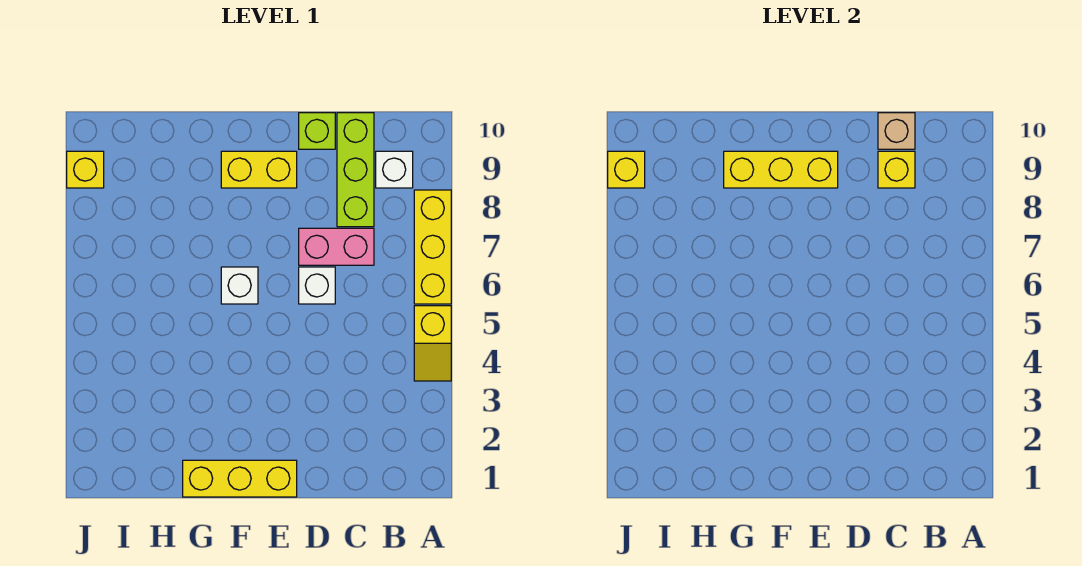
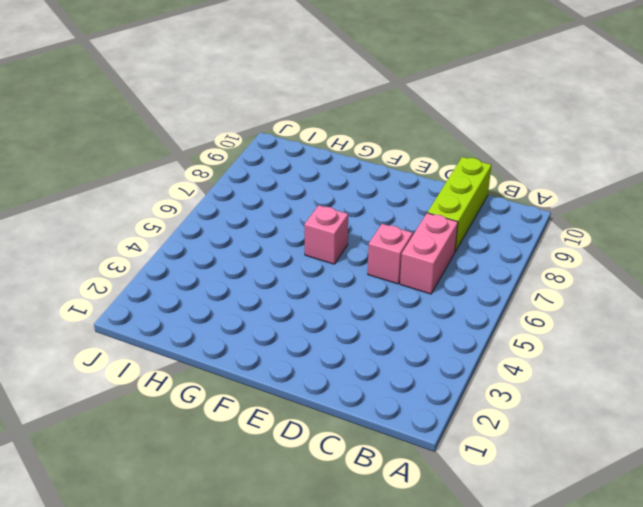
pink brick C6:C7 level 1 -> pink brick C7:D7 level 1
pink brick D6 level 1 -> white brick D6 level 1
pink brick F6 level 1 -> white brick F6 level 1
none -> yellow slope A4:A5 level 1 top 5
none -> yellow brick A6:A8 level 1
none -> white brick B9 level 1

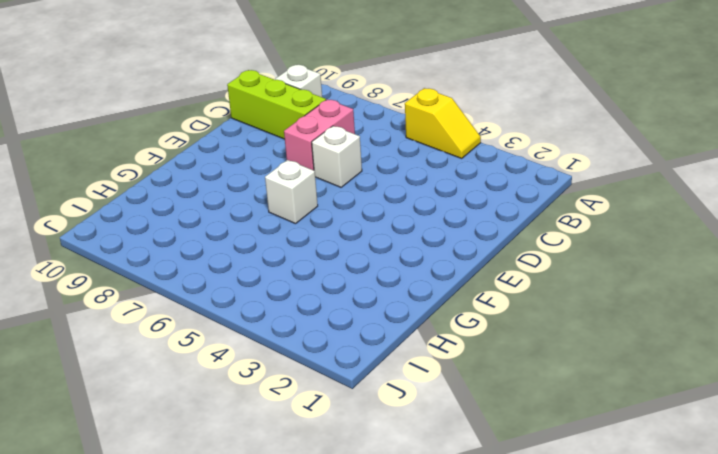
none -> yellow brick A6:A8 level 1
none -> lime brick D10 level 1
none -> yellow brick E1:G1 level 1

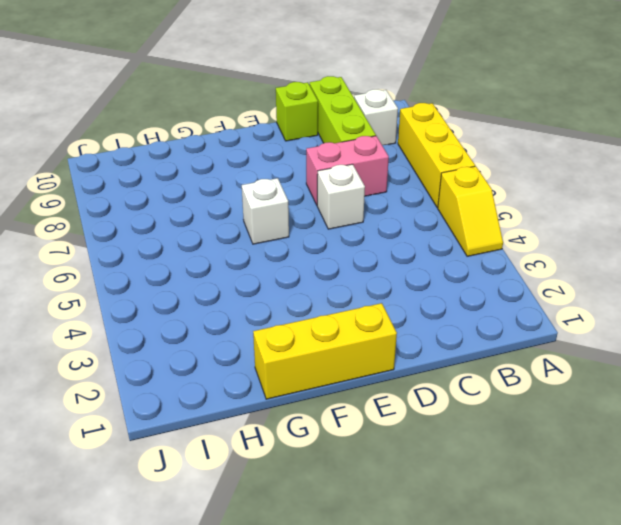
none -> yellow brick E9:F9 level 1
none -> yellow brick J9 level 1
none -> yellow brick C9 level 2

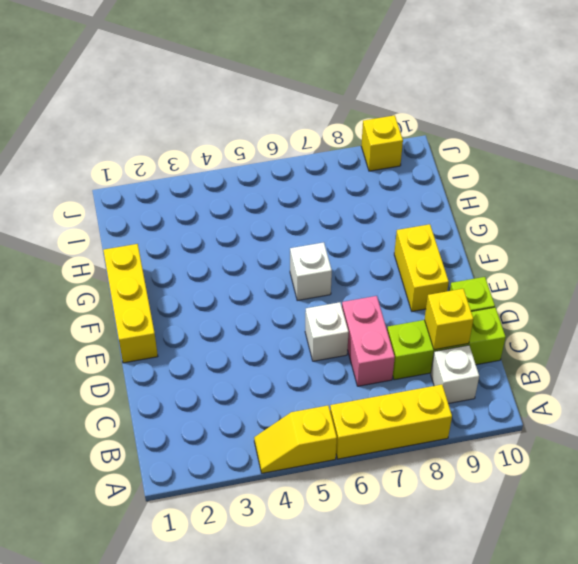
none -> tan brick C10 level 2
none -> yellow brick E9:G9 level 2
none -> yellow brick J9 level 2

